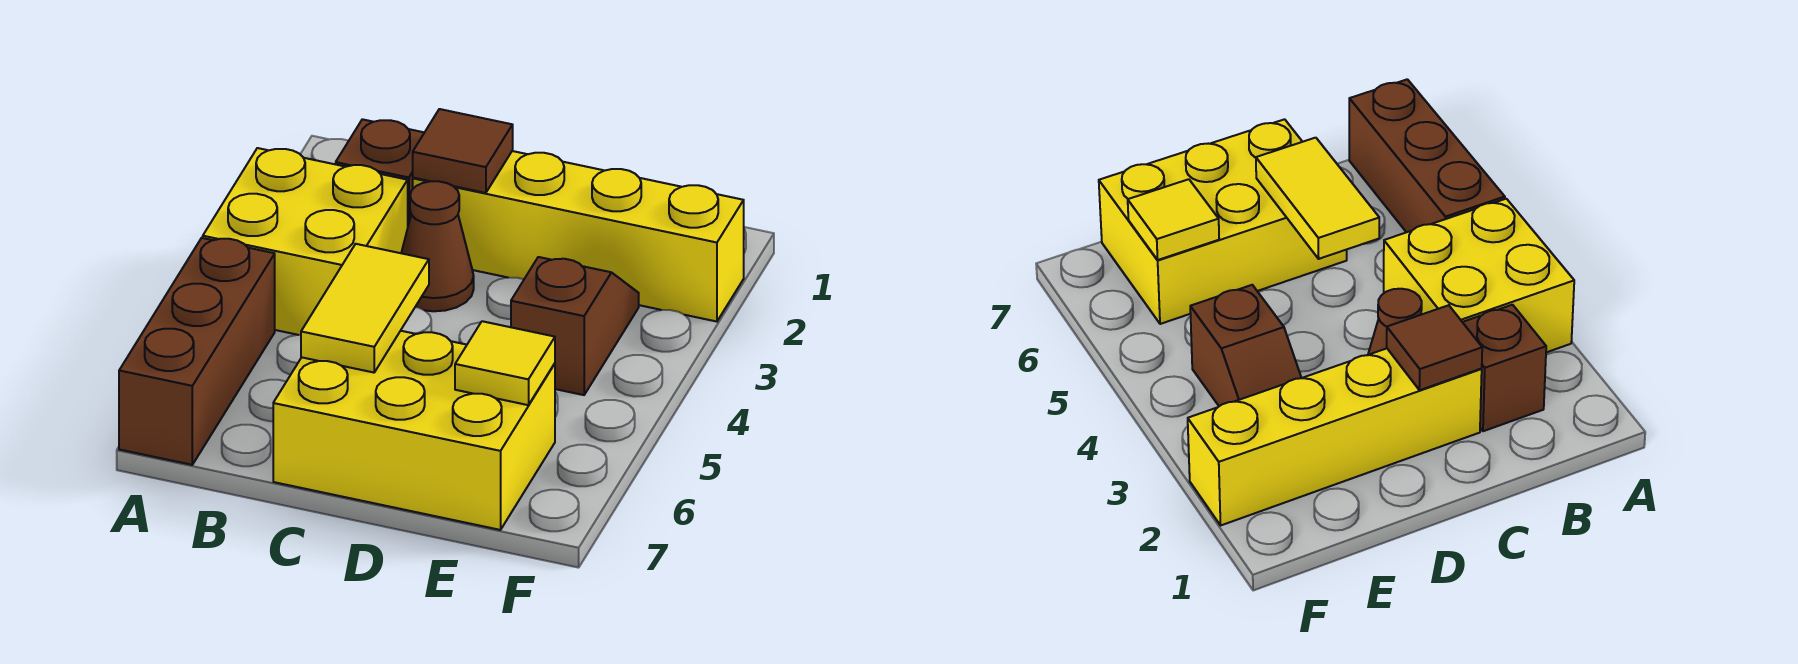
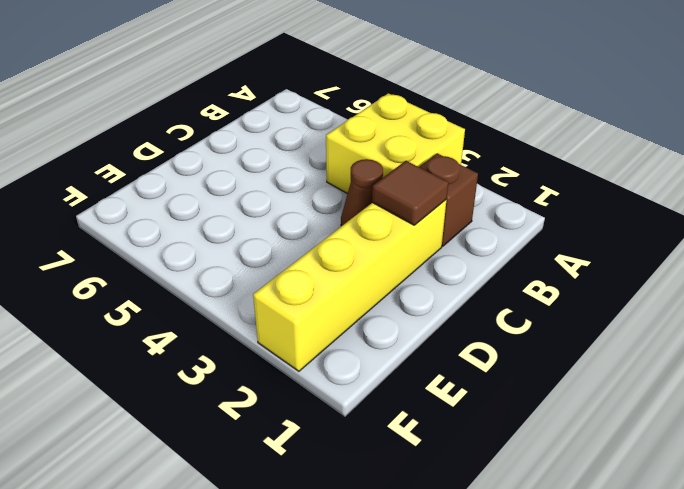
none -> brown brick A5:A7 level 1
none -> yellow brick C6:E7 level 1

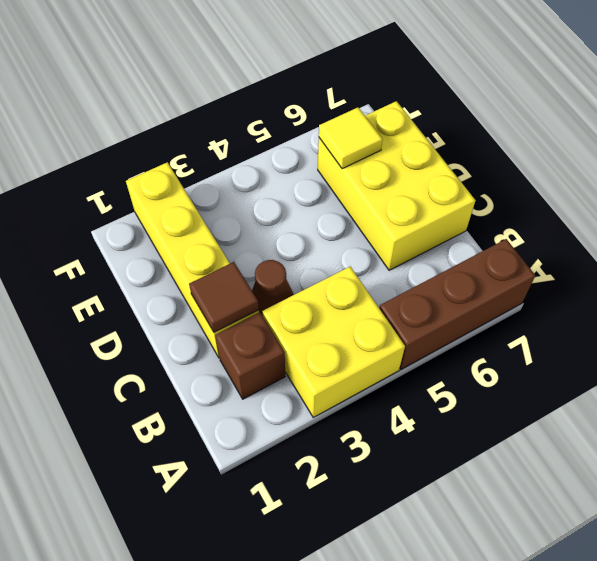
none -> brown slope E3:E4 level 1 top 4
none -> yellow tile C5:C6 level 2

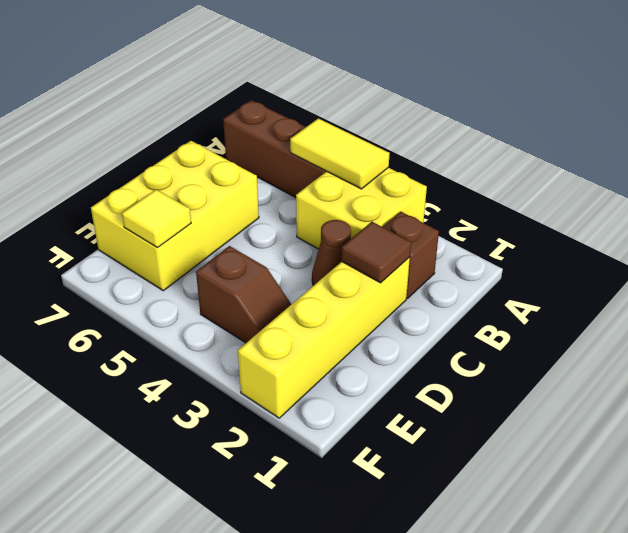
yellow tile A4:A5 level 2 -> yellow tile C5:C6 level 2

